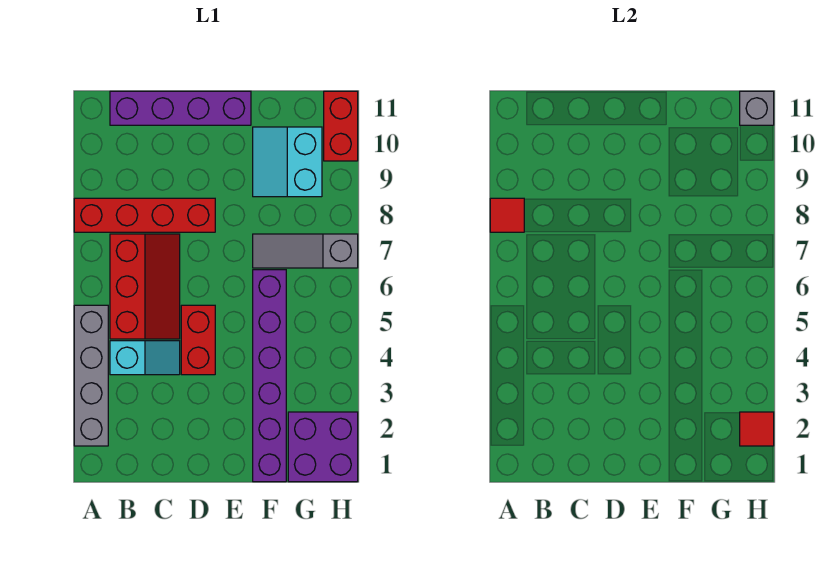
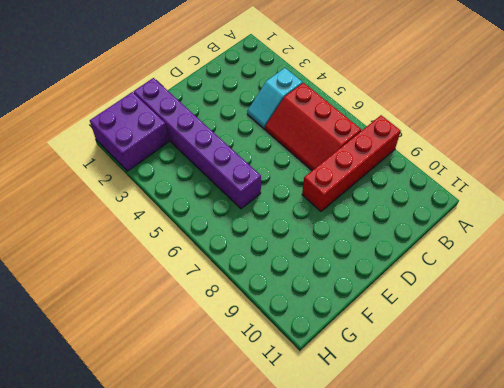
none -> grey brick A2:A5 level 1
none -> purple brick B11:E11 level 1
none -> red brick D4:D5 level 1

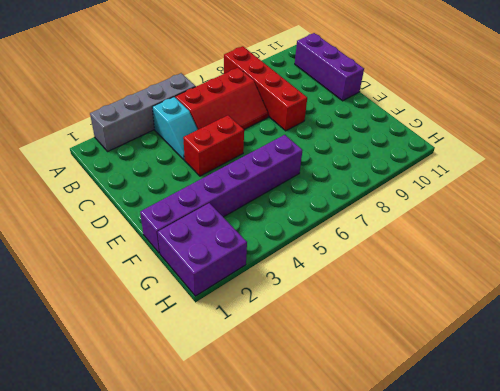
purple brick B11:D11 level 1 -> purple brick B11:E11 level 1
none -> grey slope F7:H7 level 1 top H
none -> cyan slope F9:G10 level 1 top G
none -> red brick H10:H11 level 1

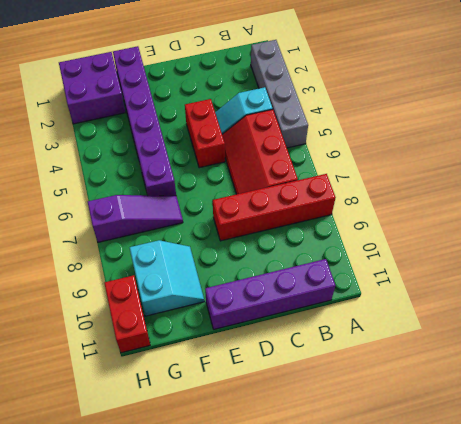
purple slope F7:H7 level 1 top H -> grey slope F7:H7 level 1 top H
none -> red tile A8 level 2
none -> red tile H2 level 2
none -> grey brick H11 level 2

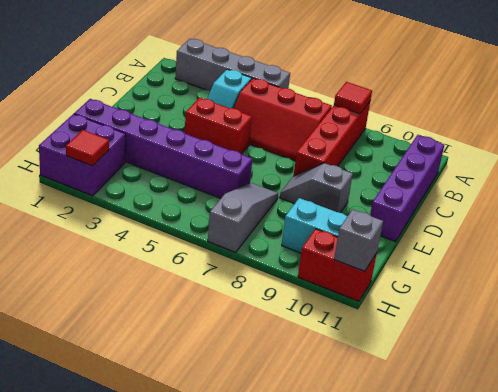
grey slope E8:E9 level 1 top 9 -> none

